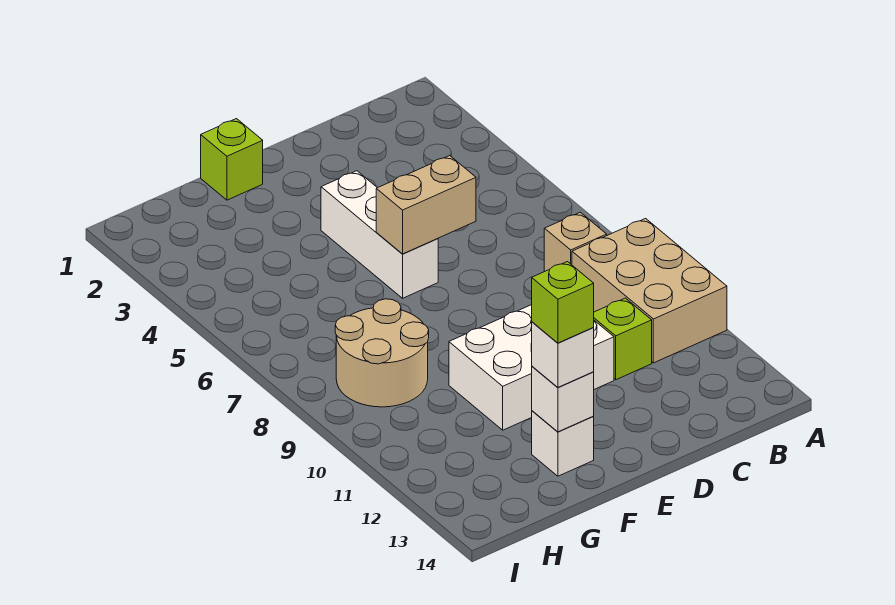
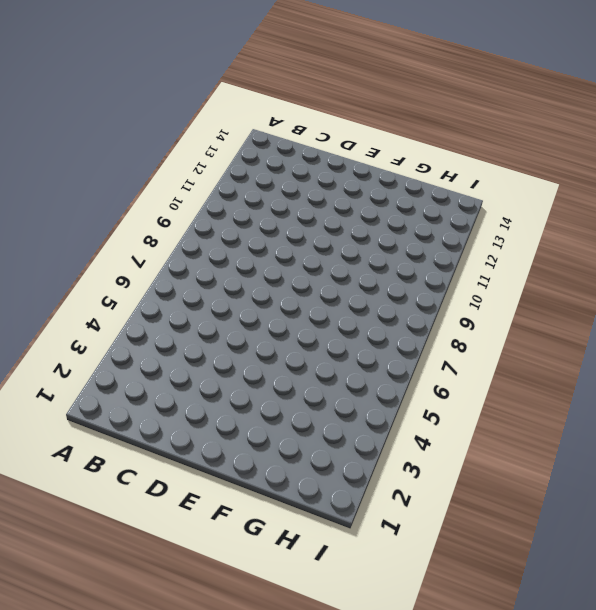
none -> tan brick A9:B11 level 1
none -> tan brick B8 level 1
none -> lime brick C11 level 1

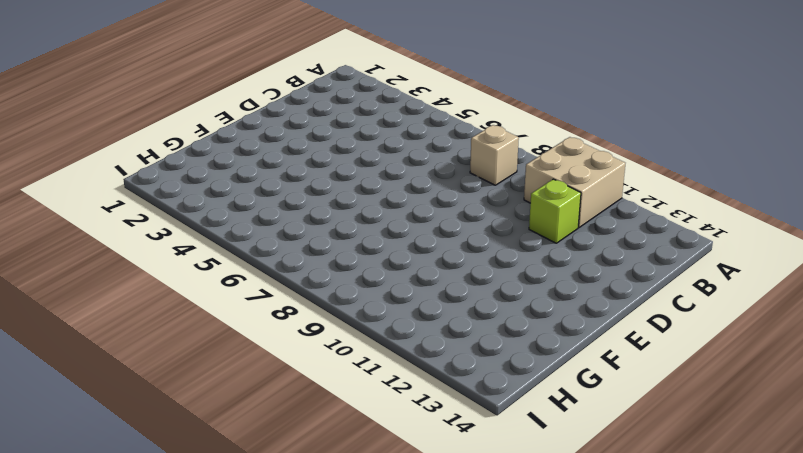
tan brick A10:B11 level 1 -> tan brick A9:B11 level 1
none -> white brick D10:F11 level 1
none -> white brick E4:E6 level 1
none -> lime brick F1 level 1

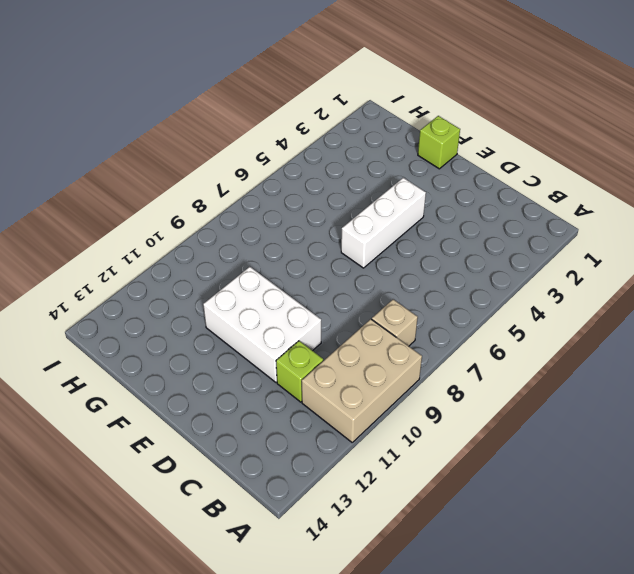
none -> white brick F13 level 1
none -> tan round brick G8:H9 level 1
none -> tan brick D6:E6 level 2

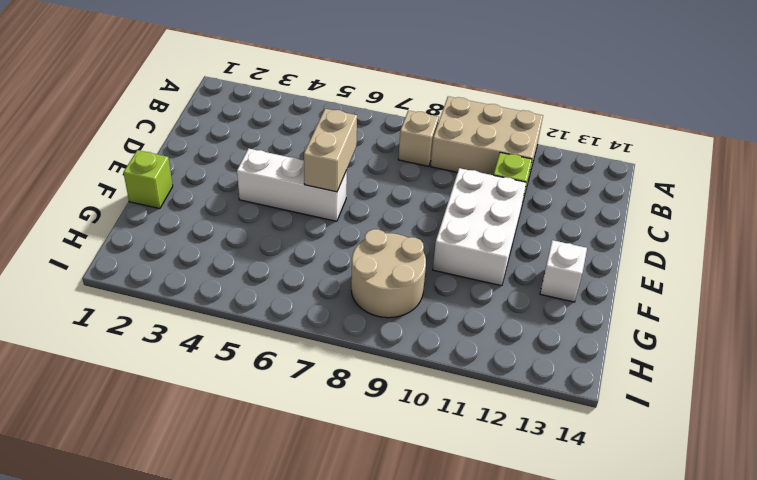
none -> white brick F13 level 2
none -> white brick F13 level 3
none -> lime brick F13 level 4

